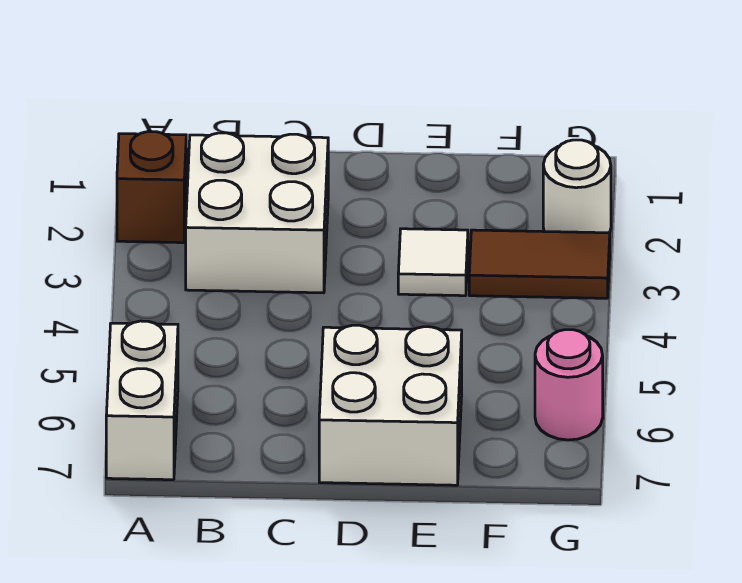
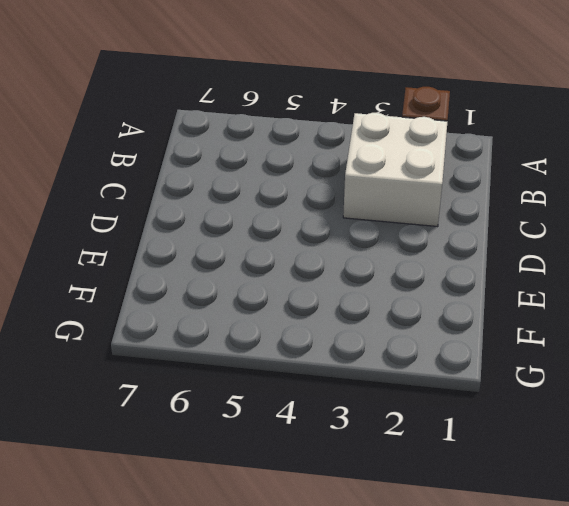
none -> white brick A6:A7 level 1
none -> white brick D6:E7 level 1

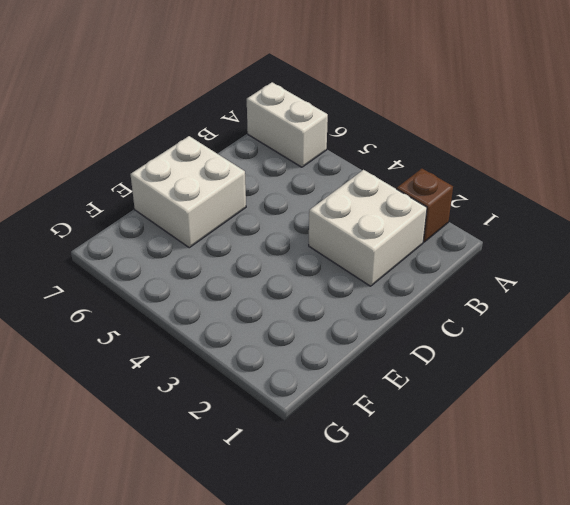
none -> white tile E3 level 1
none -> brown tile F3:G3 level 1

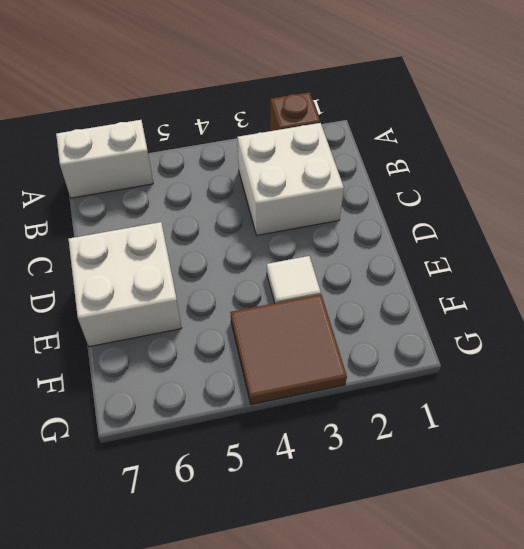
brown tile F3:G4 level 1 -> brown tile F3:G3 level 1
none -> white round brick G2 level 1
none -> pink round brick G6 level 1

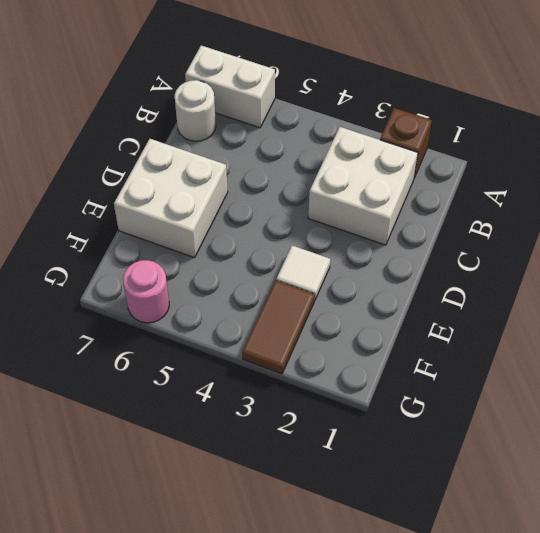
white round brick B7 level 1 -> white round brick G2 level 1

